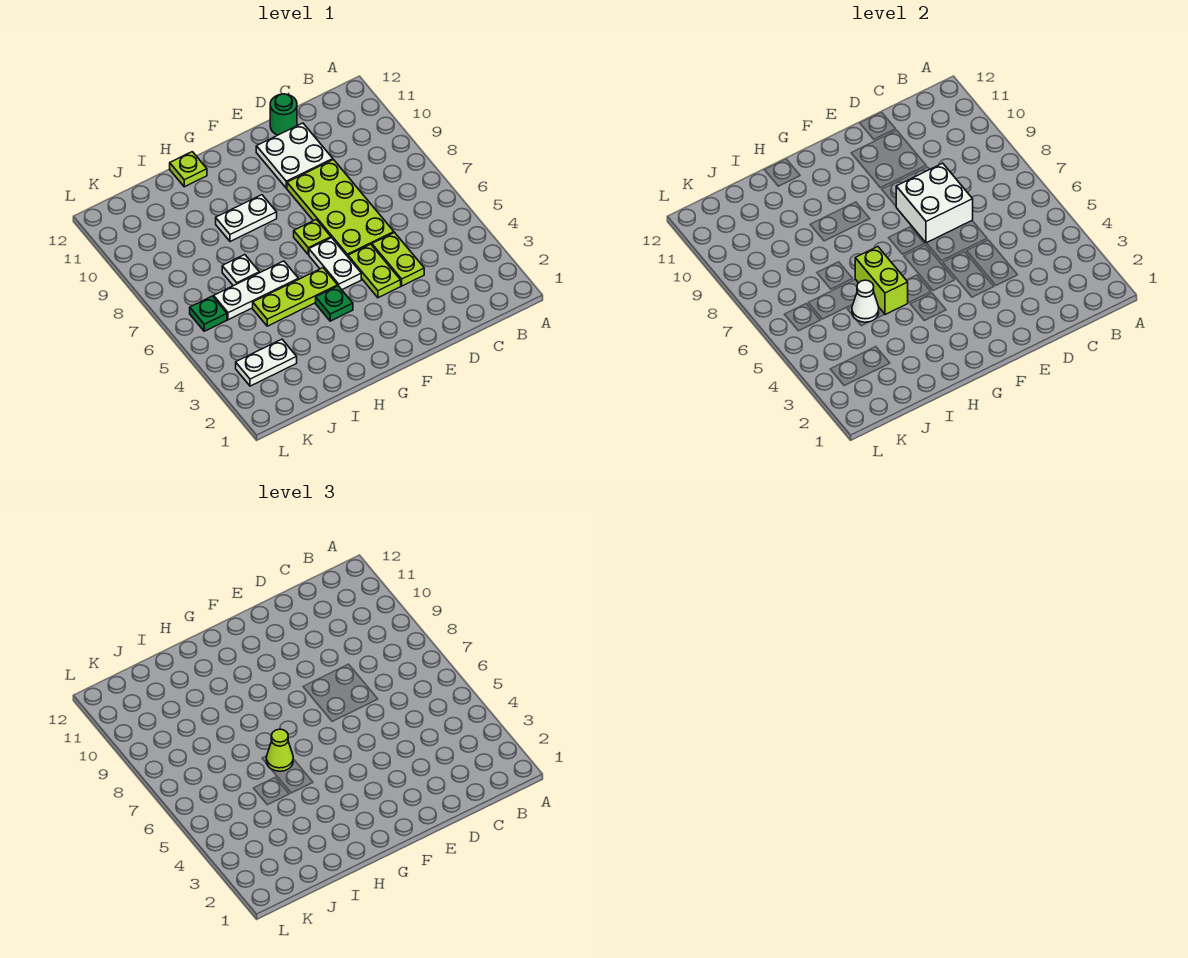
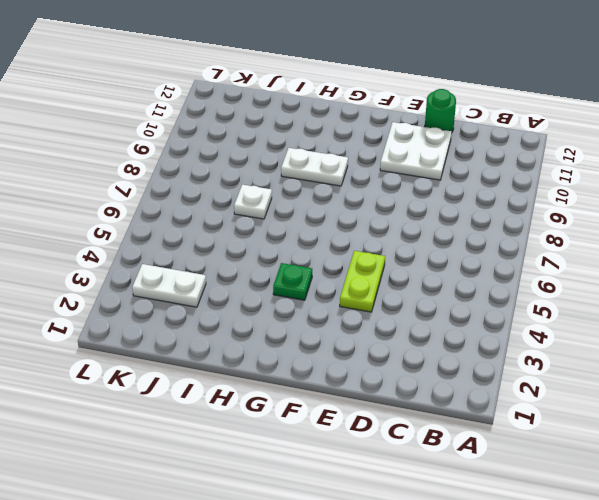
none -> lime plate D4:D5 level 1
none -> lime plate D6:E9 level 1
none -> white plate F5:F6 level 1

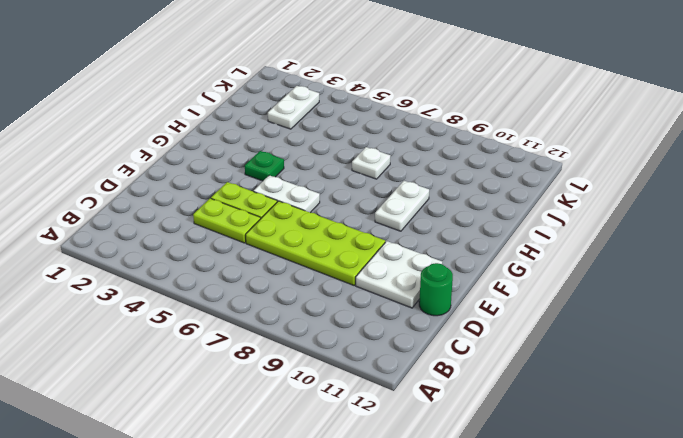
none -> lime plate F7 level 1
none -> lime plate G5:I5 level 1
none -> white plate H6:J6 level 1

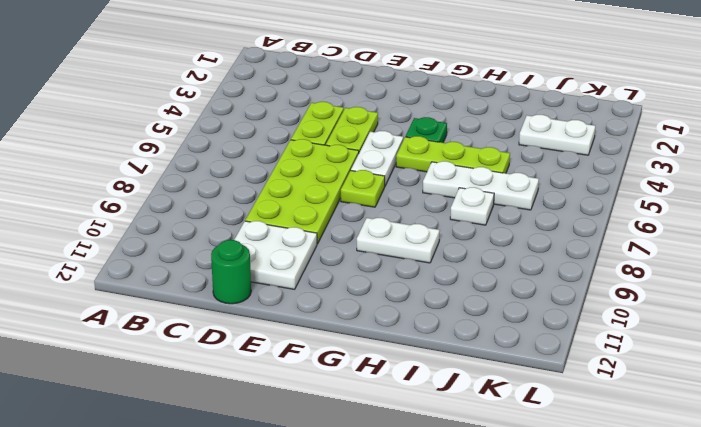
none -> lime plate H12 level 1
none -> green plate K6 level 1
none -> white brick D7:E8 level 2

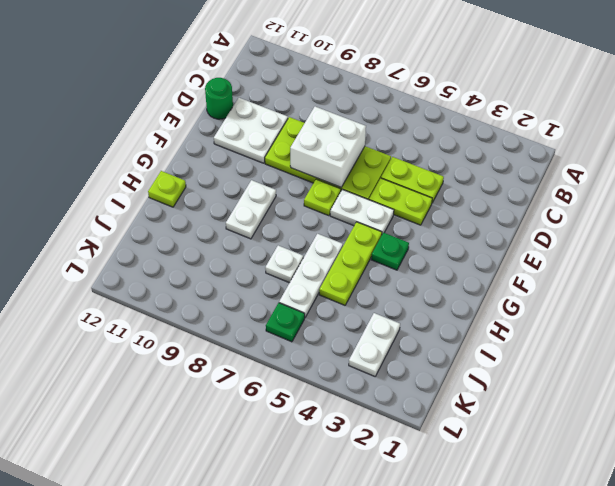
none -> lime brick H5:H6 level 2
none -> white cone I5 level 2
none -> lime cone H6 level 3

